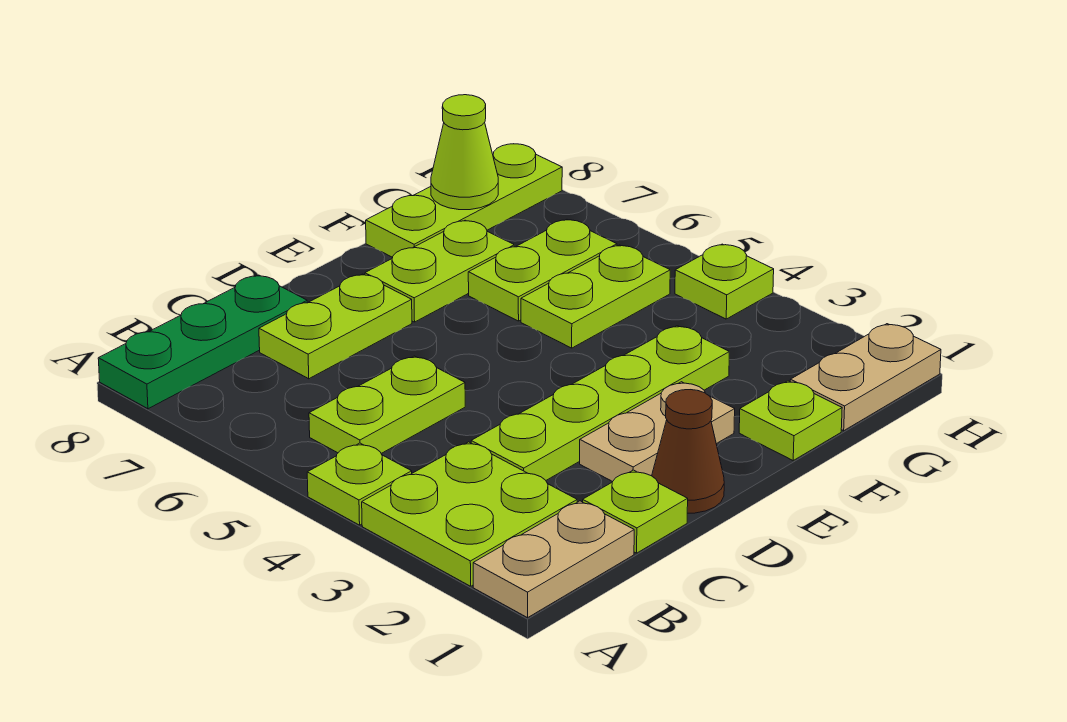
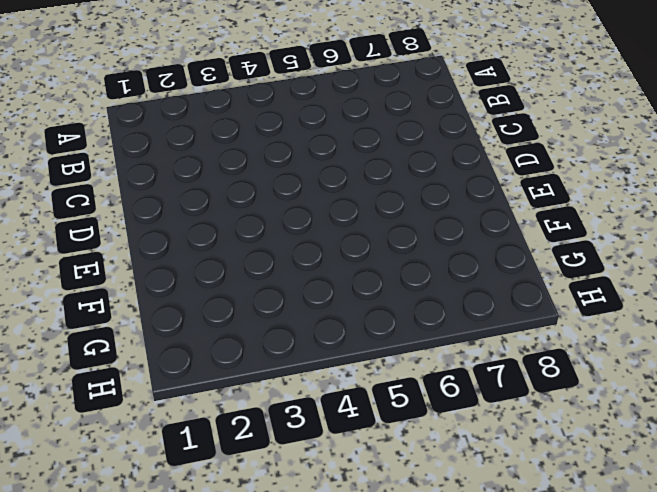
none -> tan plate A1:B1 level 1
none -> lime plate A2:B3 level 1
none -> lime plate A4 level 1

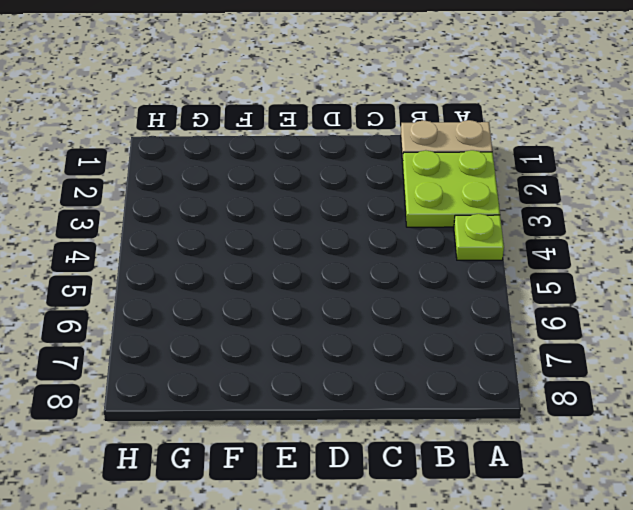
none -> green plate A8:C8 level 1
none -> lime plate B5:C5 level 1
none -> lime plate C1 level 1

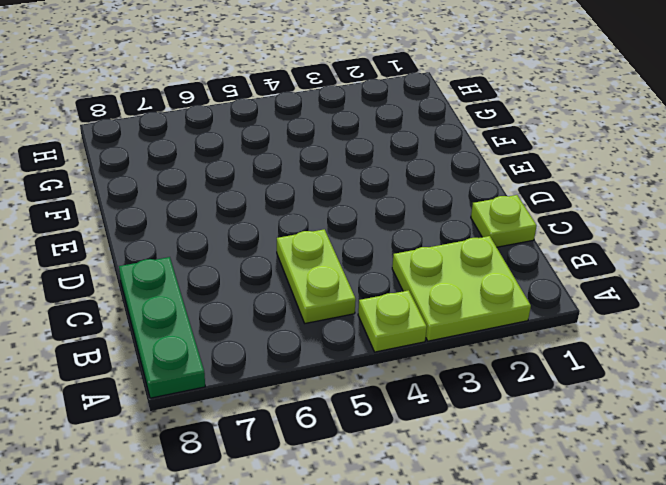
none -> tan plate A1:B1 level 1
none -> lime plate C3:F3 level 1
none -> lime plate C7:D7 level 1

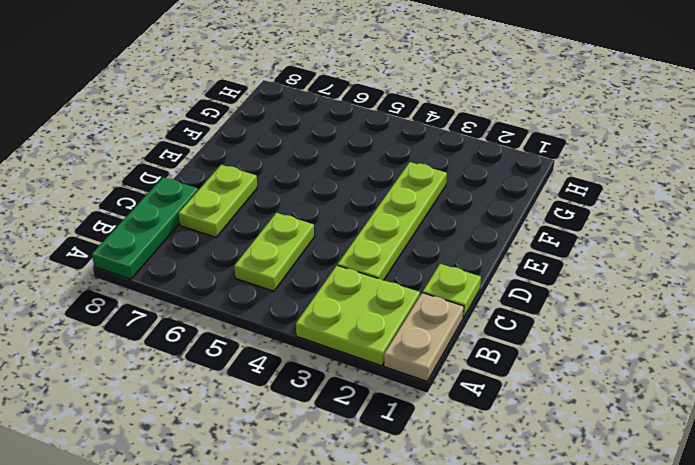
none -> lime plate A4 level 1
none -> brown cone D1 level 1
none -> tan plate D2:E2 level 1

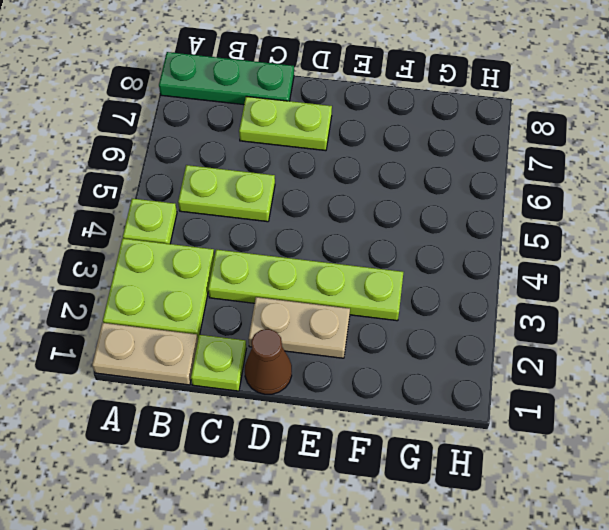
none -> lime plate E7:F7 level 1
none -> lime plate F1 level 1
none -> lime plate F5:G5 level 1

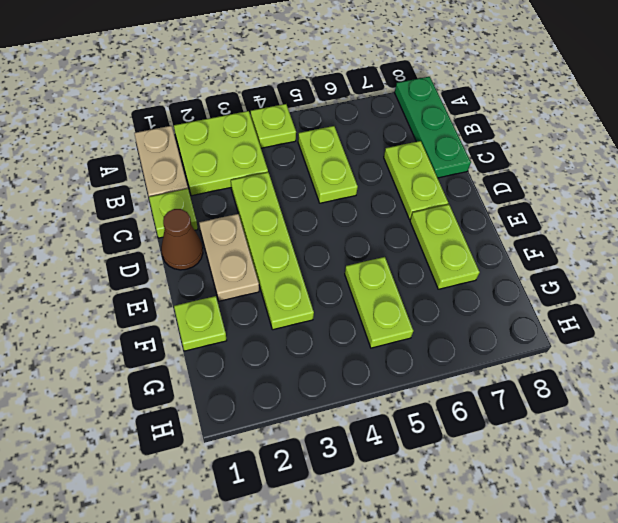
none -> lime plate F6:G6 level 1
none -> lime plate F8:H8 level 1
none -> tan plate G1:H1 level 1

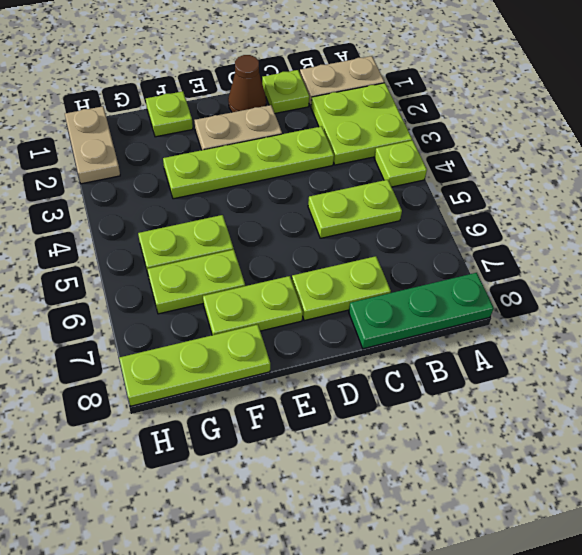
tan plate H1:H2 level 1 -> tan plate G1:H1 level 1
none -> lime plate H4 level 1
none -> lime cone G8 level 2

